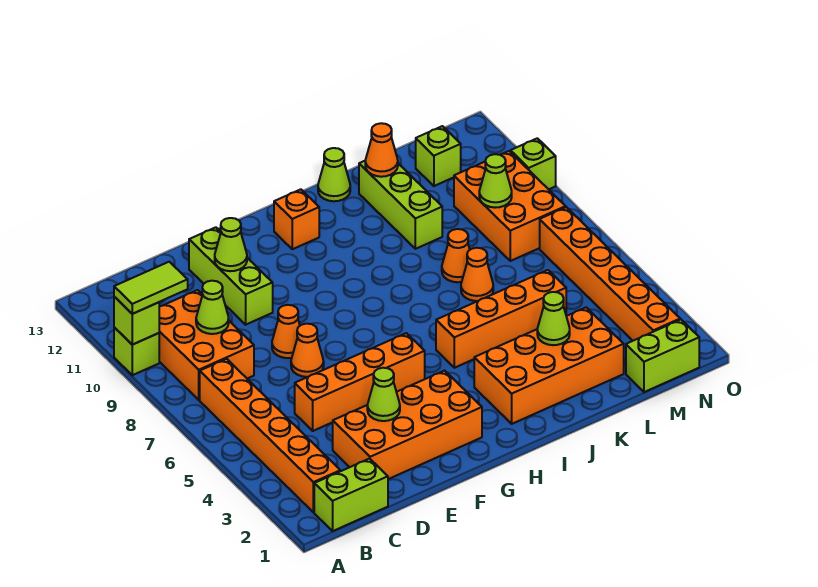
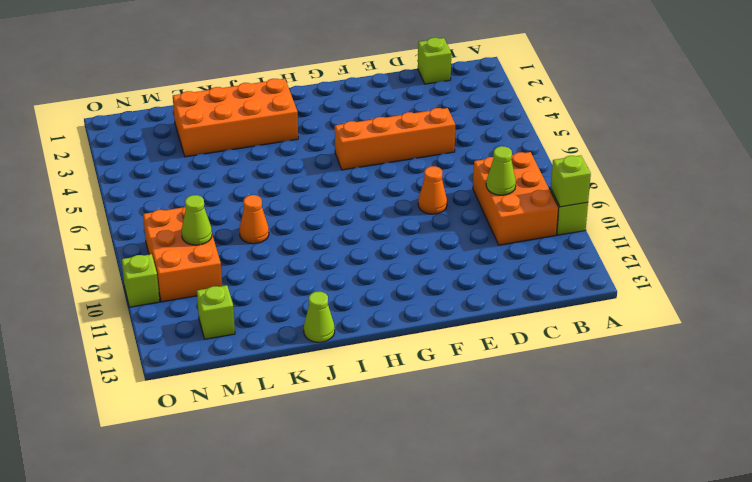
lime brick C1 level 1 -> lime brick B1:C1 level 1
none -> orange brick B2:B7 level 1
none -> orange brick D2:G3 level 1
none -> orange cone E7 level 1

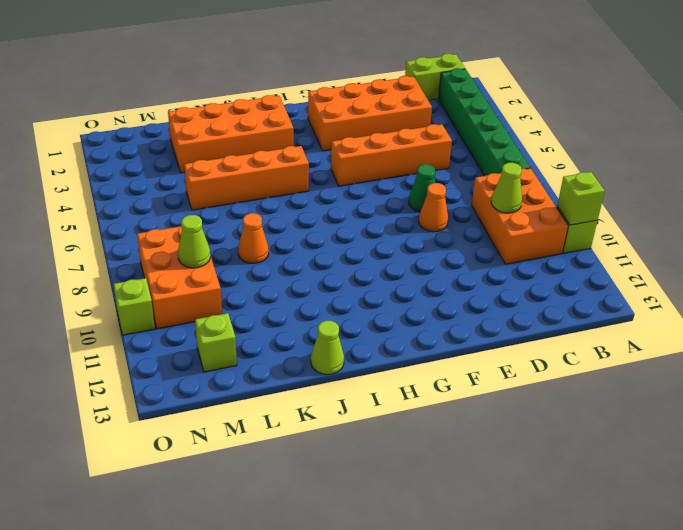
green brick B2:B7 level 1 -> orange brick B2:B7 level 1
green cone E7 level 1 -> orange cone E7 level 1
none -> lime brick E10:E12 level 1
none -> orange brick H12 level 1
none -> orange cone K7 level 1

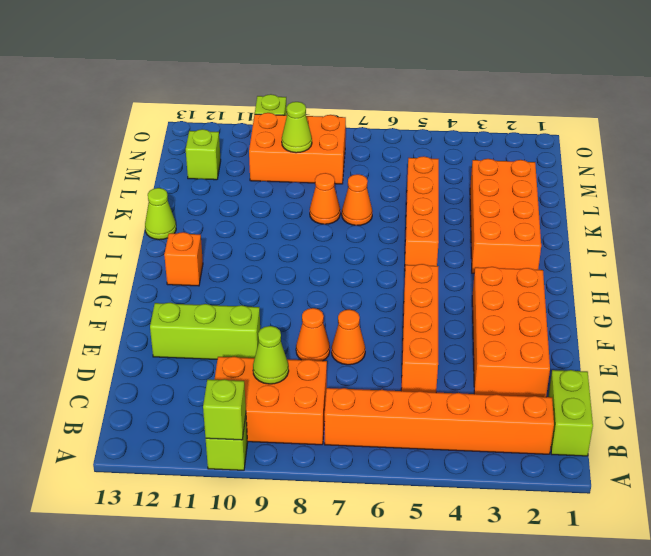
none -> lime brick K10:K12 level 1
none -> lime brick M1:N1 level 1
none -> orange brick N2:N7 level 1

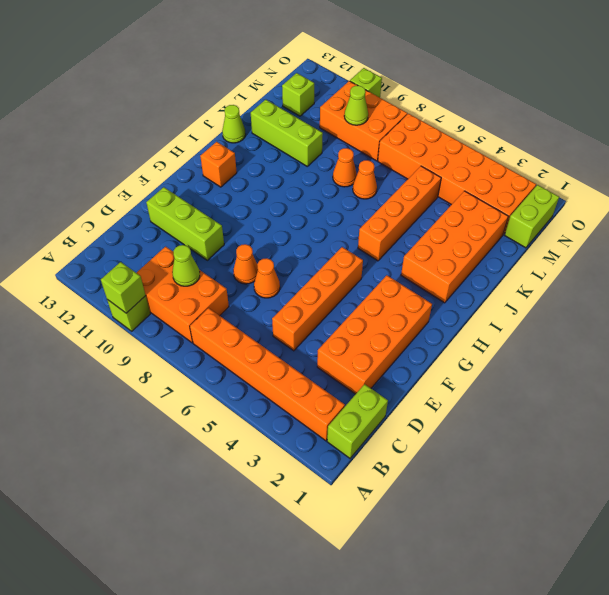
orange brick M2:N7 level 1 -> orange brick N2:N7 level 1
none -> lime cone E3 level 2
none -> lime cone E11 level 2
none -> lime cone K3 level 2

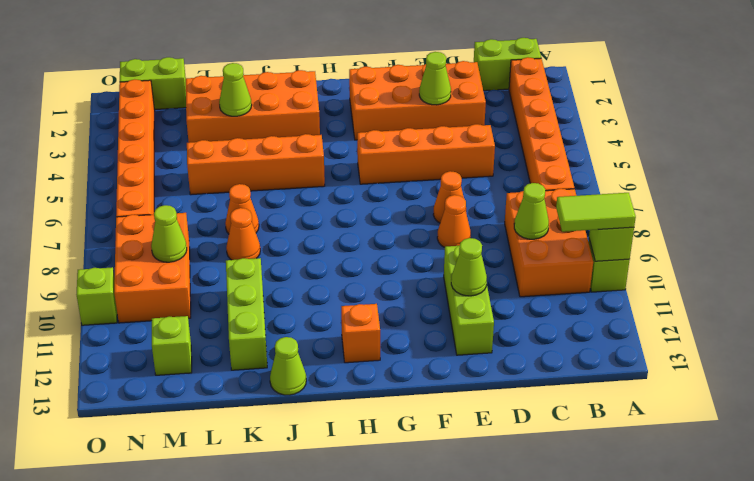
none -> orange cone K12 level 2

